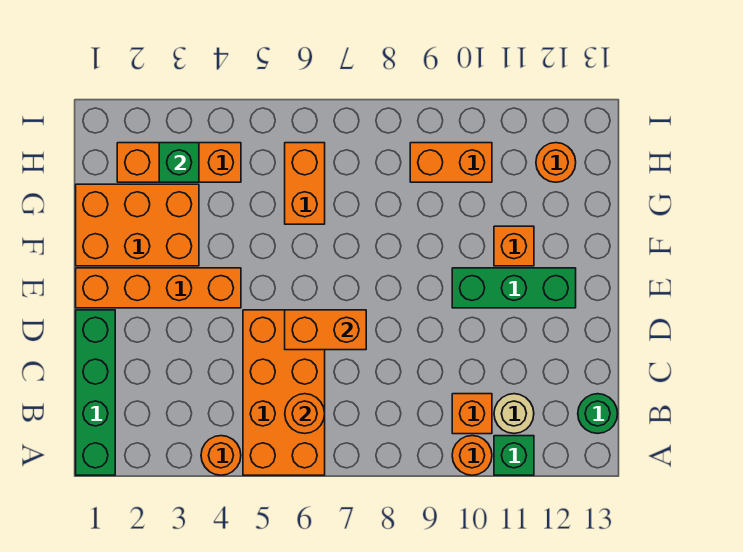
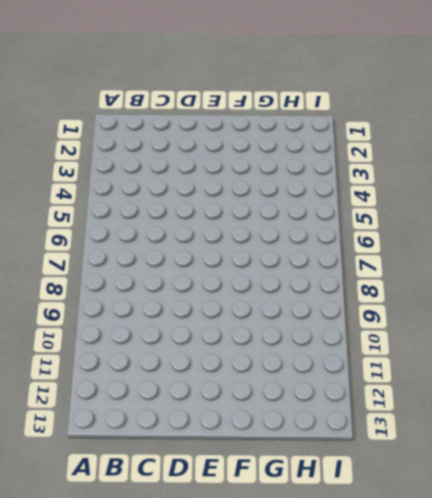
none -> green brick A1:D1 level 1
none -> orange round brick A4 level 1
none -> orange brick A5:D6 level 1

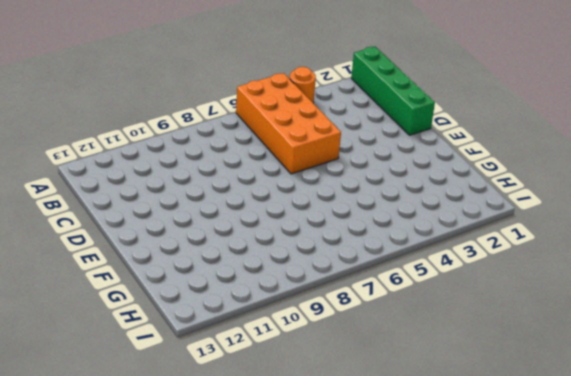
none -> orange round brick A10 level 1
none -> green brick A11 level 1
none -> orange brick B10 level 1

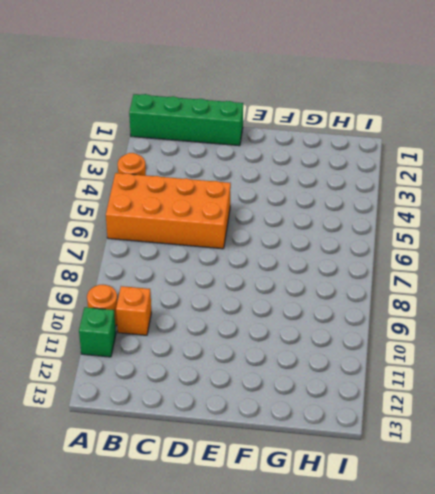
none -> tan round brick B11 level 1
none -> green round brick B13 level 1
none -> orange brick E1:E4 level 1

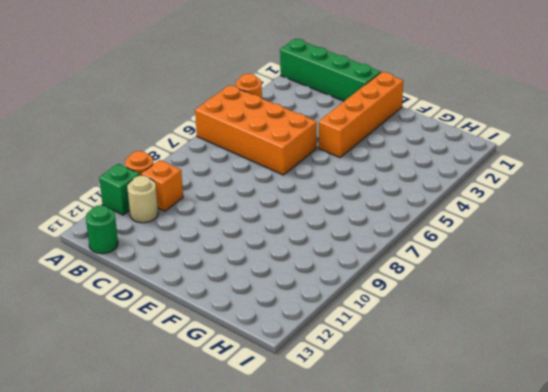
none -> green brick E10:E12 level 1
none -> orange brick F1:G3 level 1
none -> orange brick F11 level 1

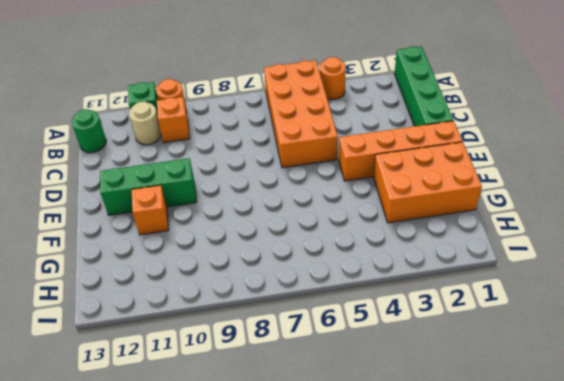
none -> orange brick G6:H6 level 1
none -> orange brick H2:H4 level 1
none -> orange brick H9:H10 level 1

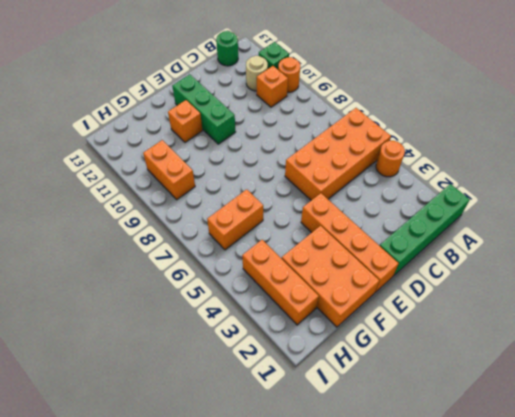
none -> orange round brick H12 level 1
none -> orange round brick B6 level 2
none -> orange brick D6:D7 level 2

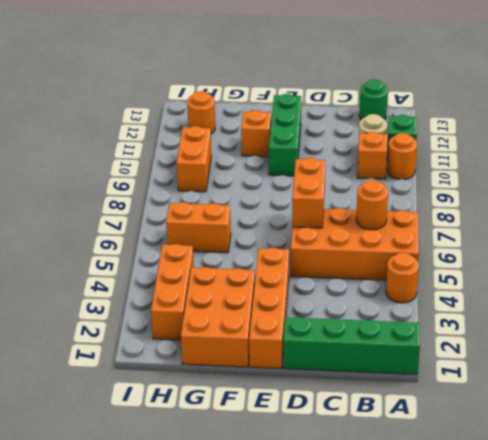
none -> green brick H3 level 2

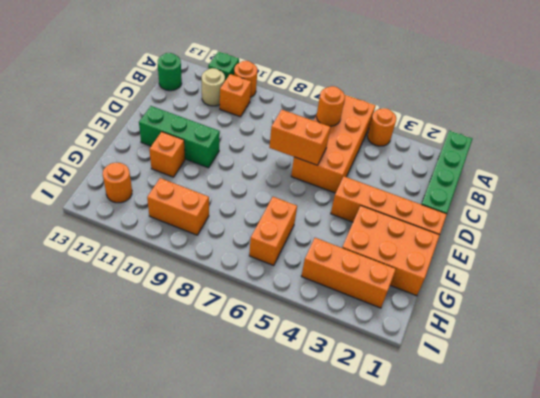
none -> green brick H3 level 2

